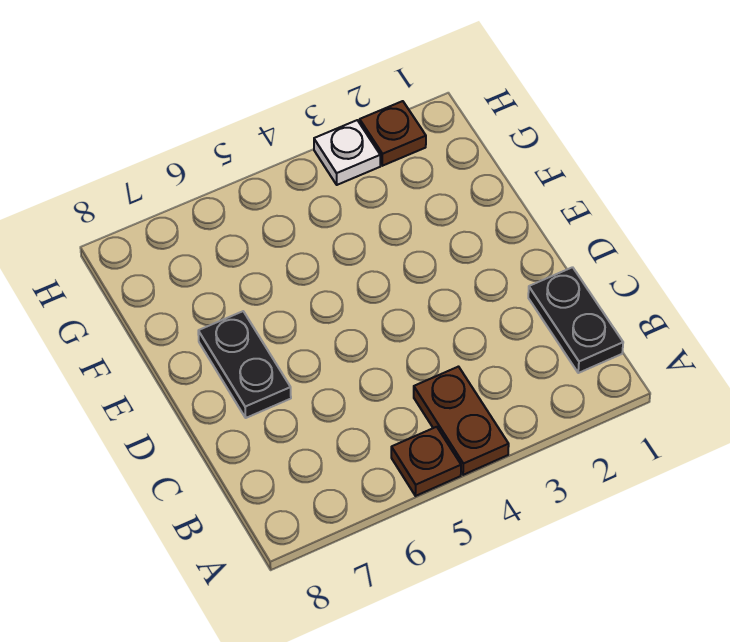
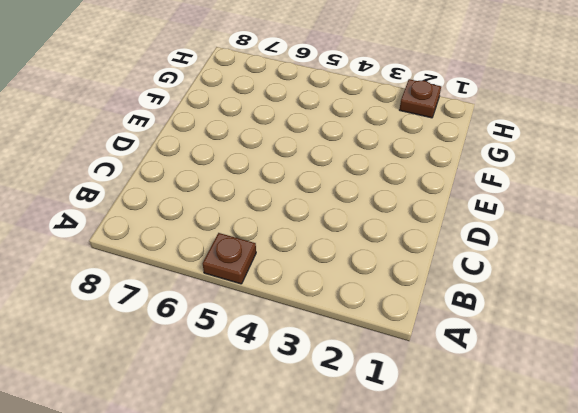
none -> brown plate A4:B4 level 1
none -> black plate B1:C1 level 1

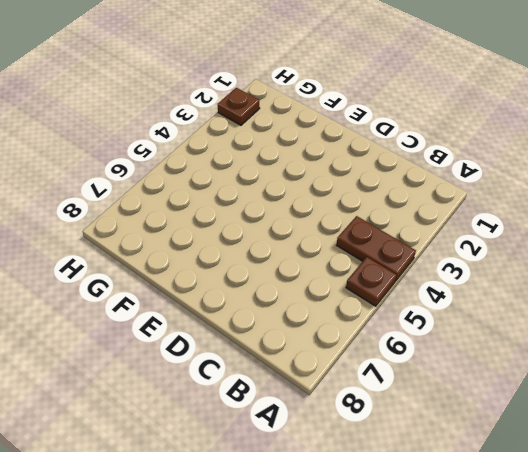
none -> black plate B1:C1 level 1
none -> black plate D7:E7 level 1

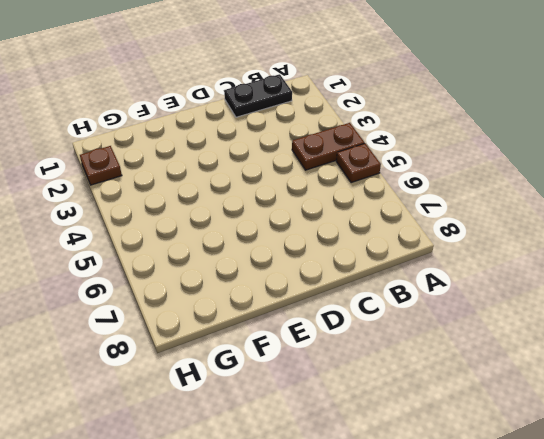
none -> black plate D7:E7 level 1
none -> white plate H3 level 1

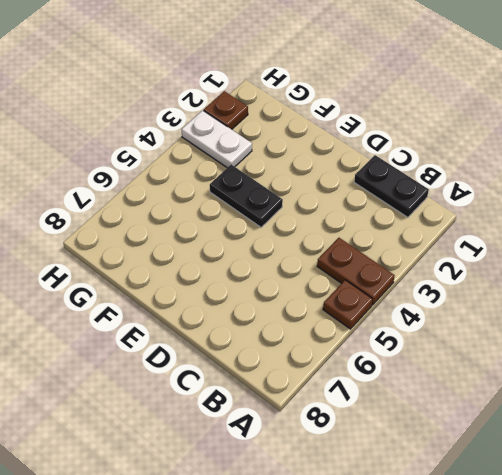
black plate E4:F4 level 1 -> black plate D7:E7 level 1
white plate G3:H3 level 1 -> white plate H3 level 1

